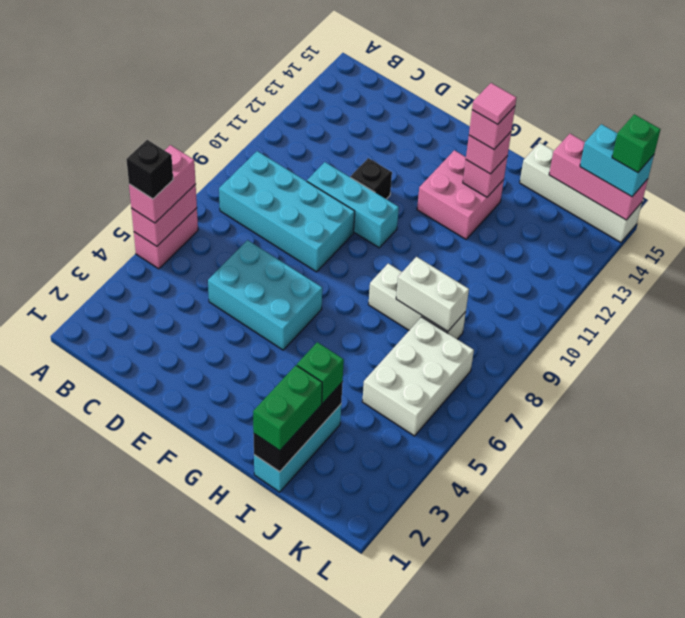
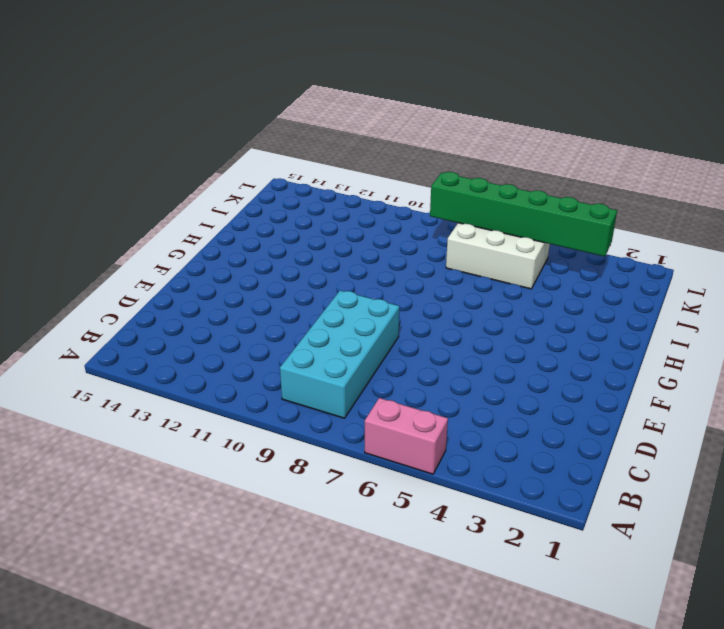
green brick K3:K8 level 2 -> none
none -> cyan brick D5:F6 level 1
none -> cyan brick D10:F10 level 1
none -> black brick E11 level 1

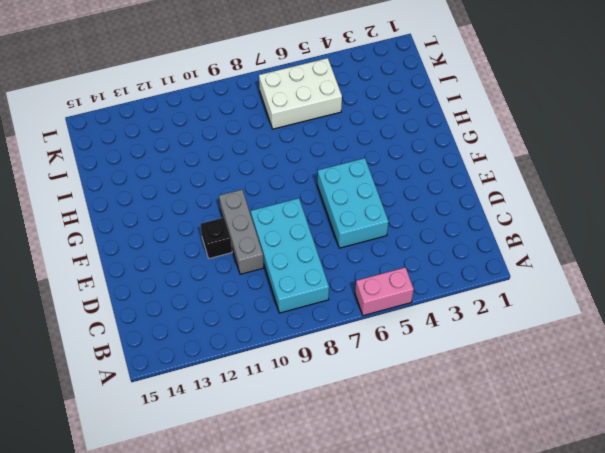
grey brick D10:F10 level 1 -> cyan brick D10:F10 level 1
none -> pink brick G12:H13 level 1
none -> white brick H8:J8 level 1
none -> cyan brick I1:I3 level 1

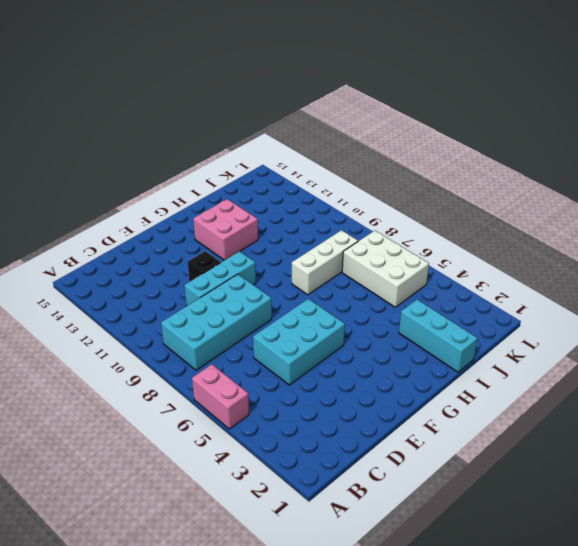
none -> white brick I15:L15 level 1
none -> pink brick A5:A6 level 2
none -> pink brick H13 level 2

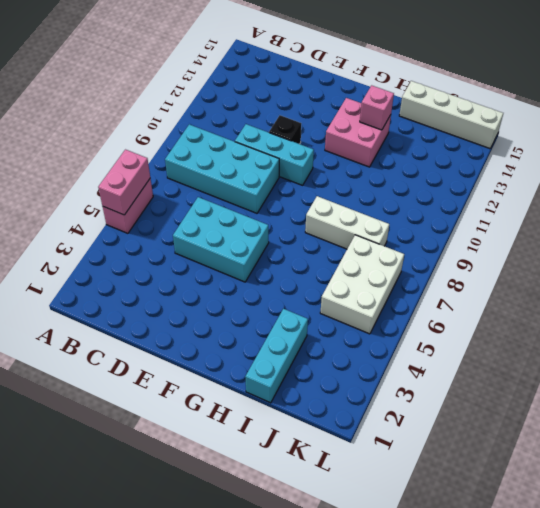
none -> black brick I1:I3 level 2
none -> white brick I8:J8 level 2
none -> pink brick J15:L15 level 2

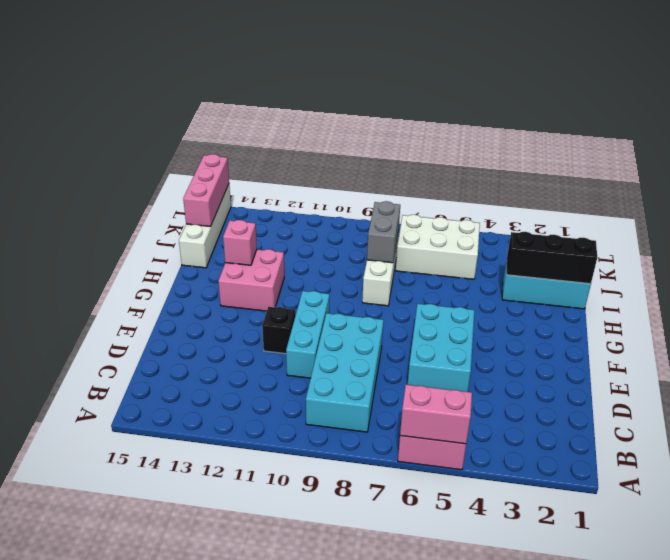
grey brick I8:J8 level 2 -> white brick I8:J8 level 2
none -> pink brick A5:A6 level 3
none -> pink brick H13 level 3
none -> green brick I1:I2 level 3

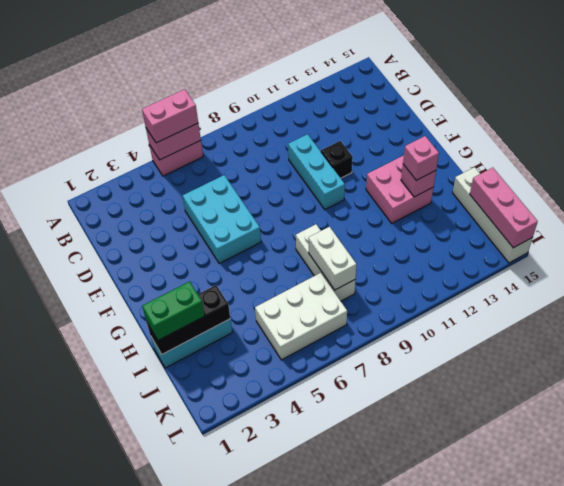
none -> cyan brick B8:E9 level 1
none -> green brick I3 level 3
none -> cyan brick K15:L15 level 3

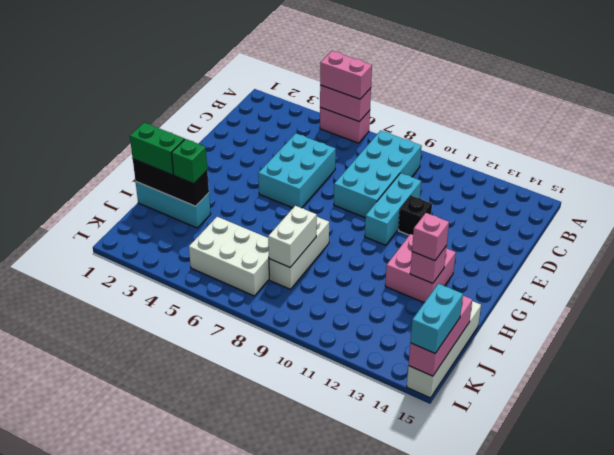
none -> black brick A5 level 4
none -> pink brick H13 level 4
none -> green brick L15 level 4

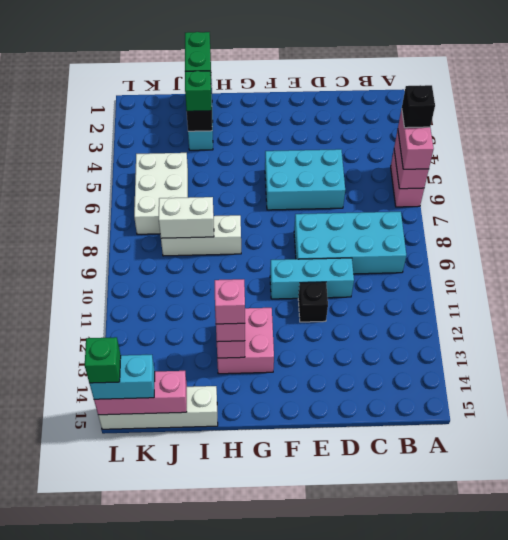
none -> pink tile H13 level 5

